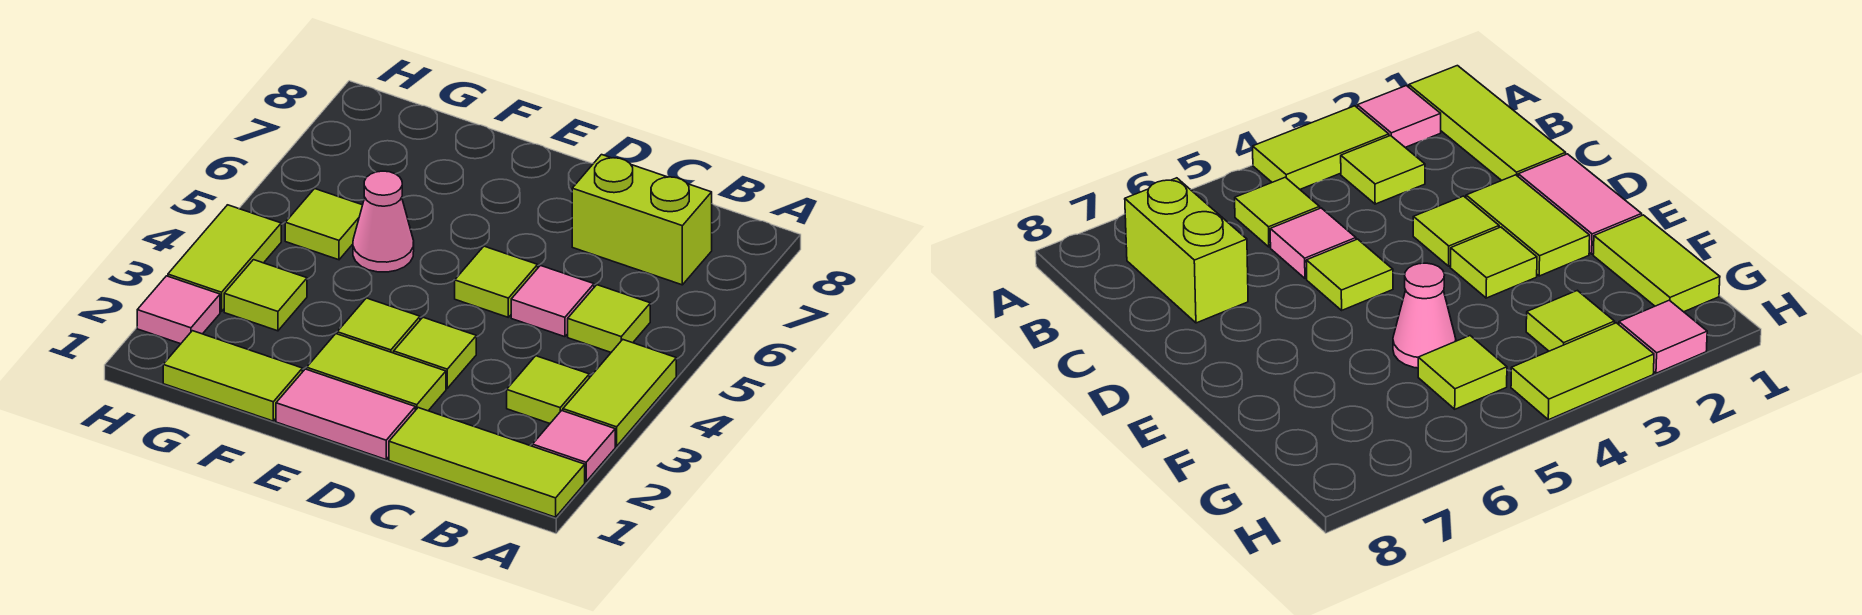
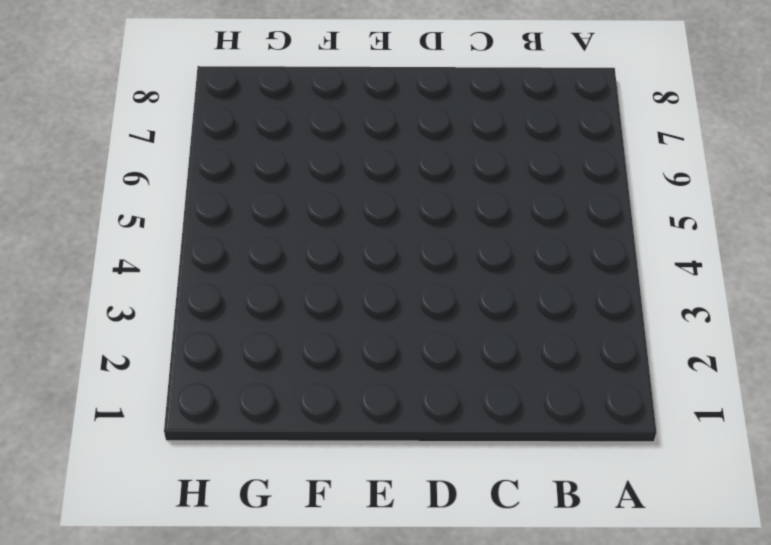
none -> lime tile A1:C1 level 1
none -> pink tile A2 level 1
none -> lime tile A3:A4 level 1

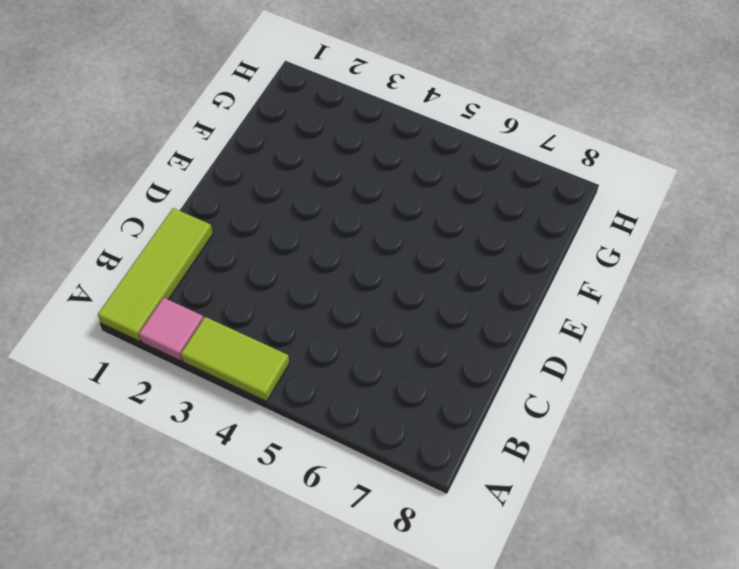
none -> lime tile B3 level 1
none -> lime tile B5 level 1
none -> lime brick B7:C7 level 1

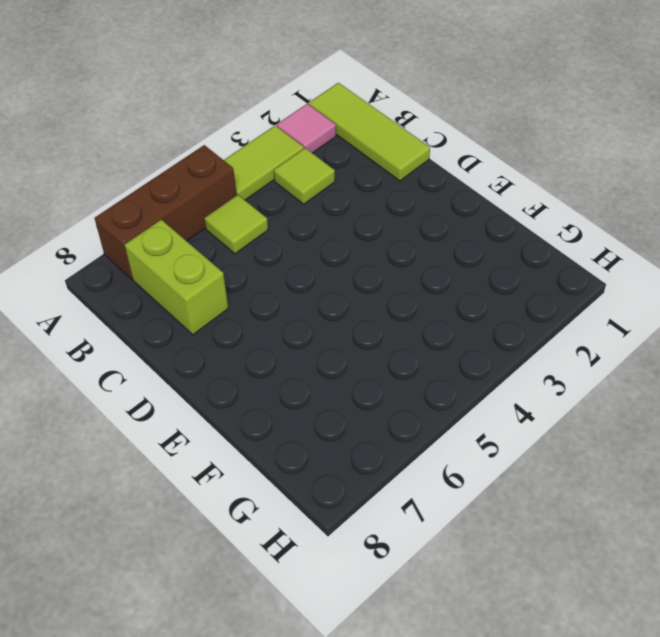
brown brick A5:A7 level 1 -> none
none -> pink tile C5 level 1
none -> pink tile D1:E1 level 1
none -> lime tile D2:E2 level 1

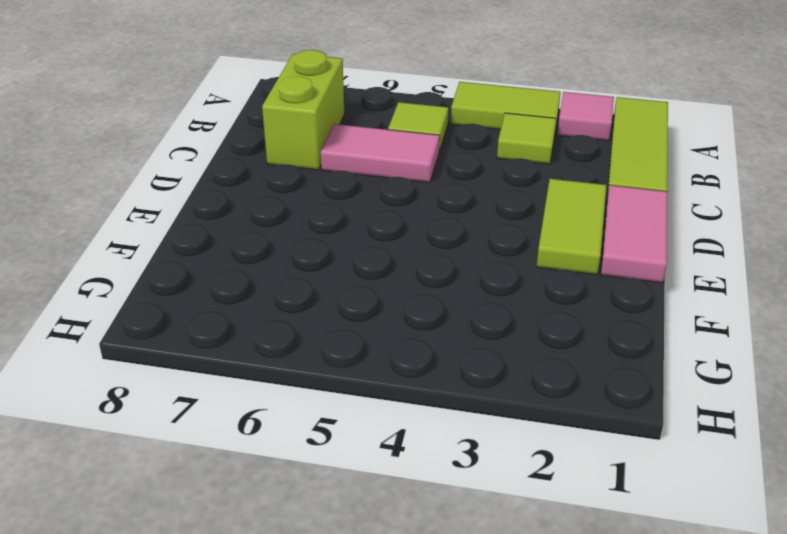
pink tile C5:C6 level 1 -> pink tile C5 level 1
none -> lime tile D3 level 1
none -> lime tile D5 level 1
none -> lime tile E3 level 1

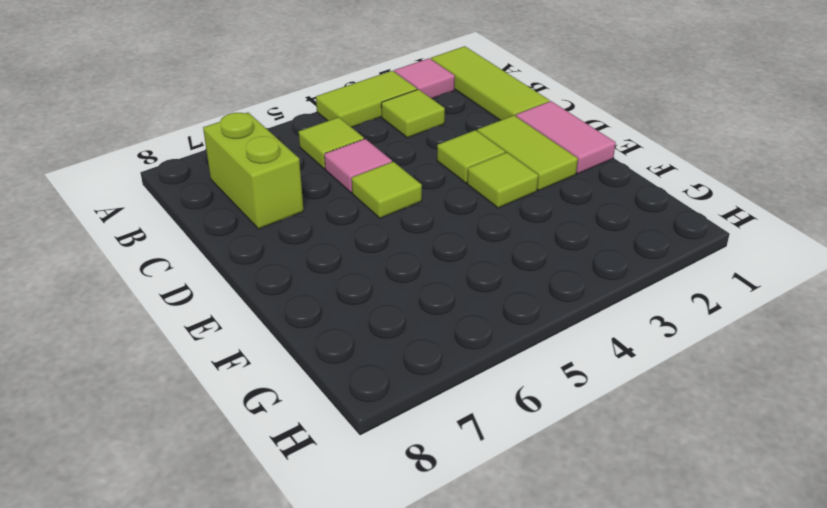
none -> lime tile F1:G1 level 1
none -> pink cone F5 level 1
none -> lime tile G3 level 1

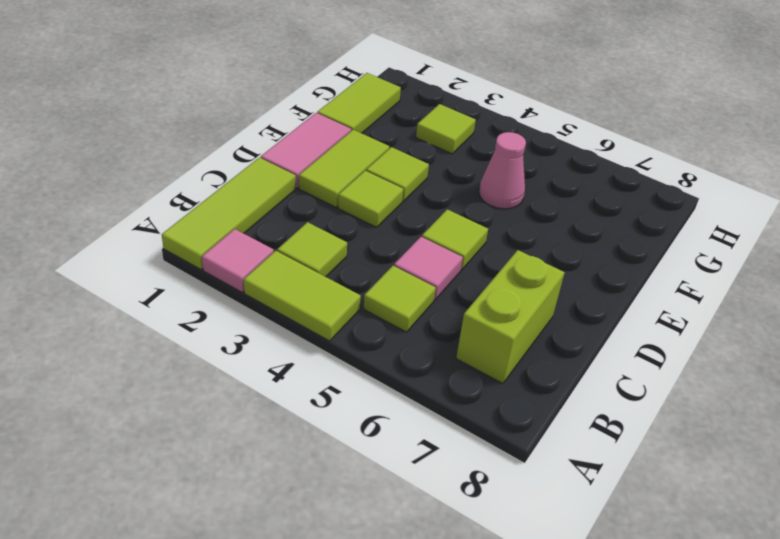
none -> lime tile G5 level 1
none -> pink tile H2 level 1
none -> lime tile H3:H4 level 1

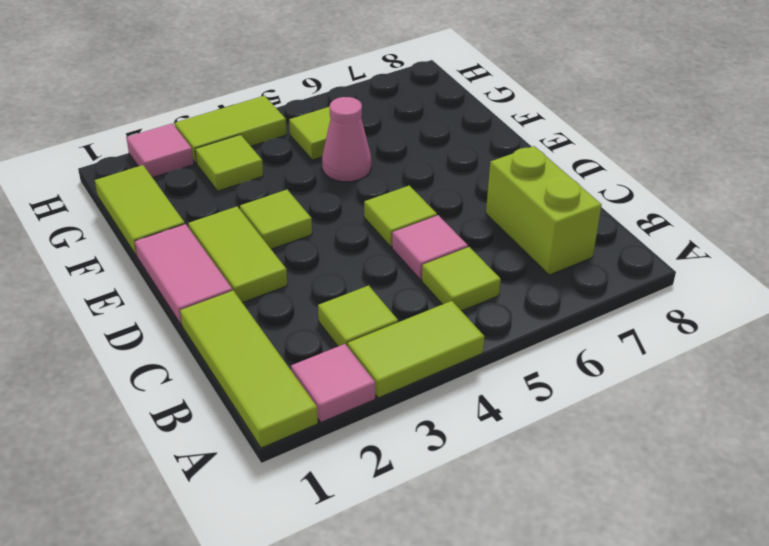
none -> lime tile D3 level 1

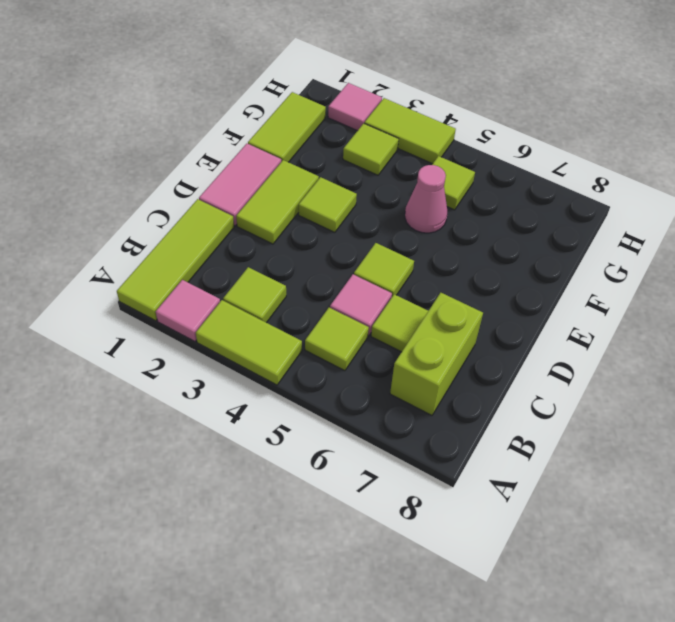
lime tile C6 level 1 -> lime tile D3 level 1

